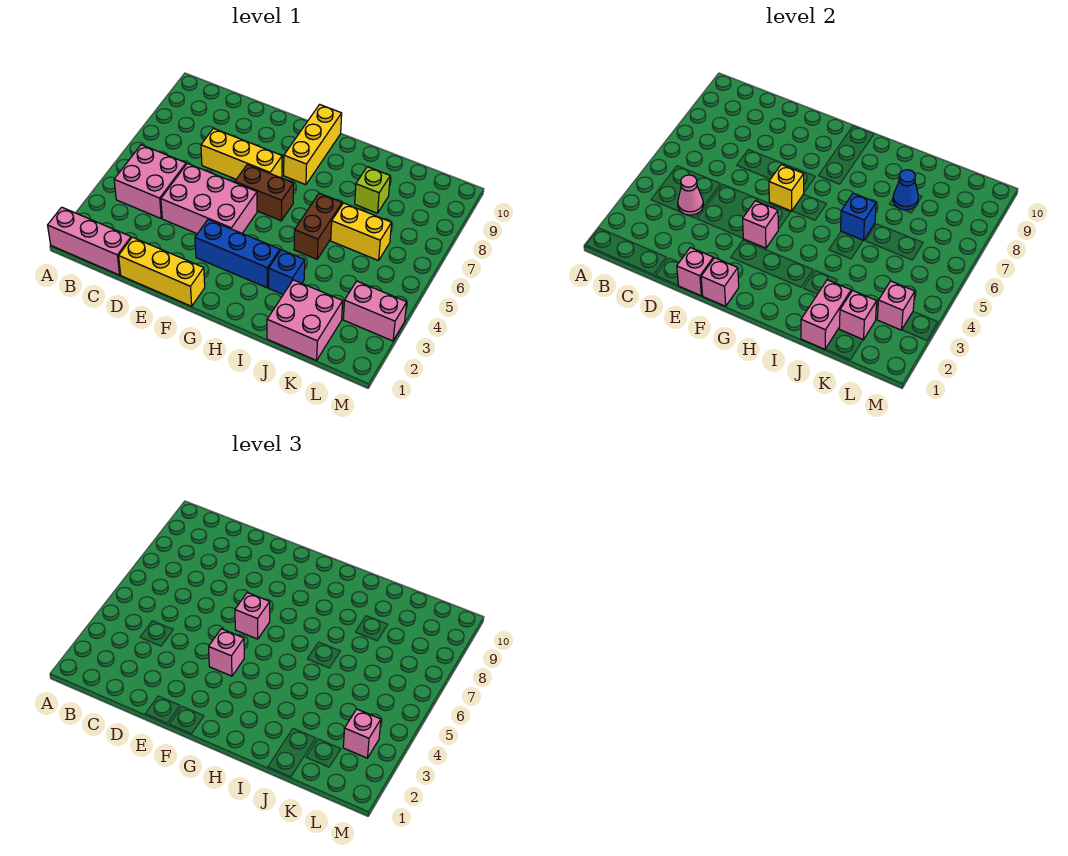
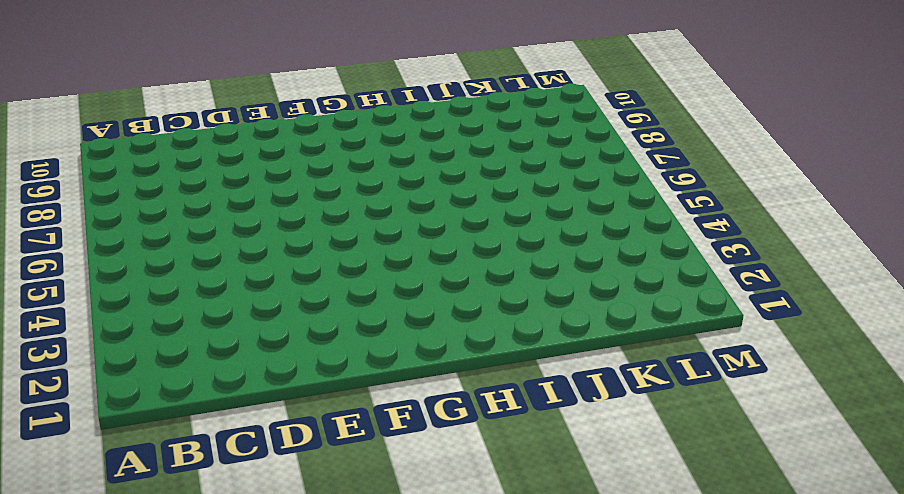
none -> pink brick A1:C1 level 1
none -> pink brick B4:C5 level 1
none -> yellow brick D1:F1 level 1

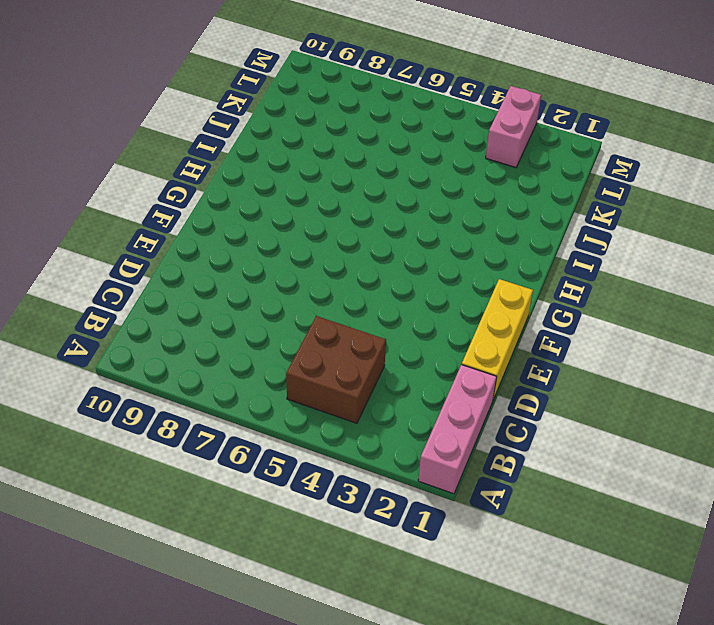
brown brick B4:C5 level 1 -> pink brick B4:C5 level 1
none -> pink brick D4:F5 level 1
none -> yellow brick D7:F7 level 1
none -> blue brick F3:H3 level 1

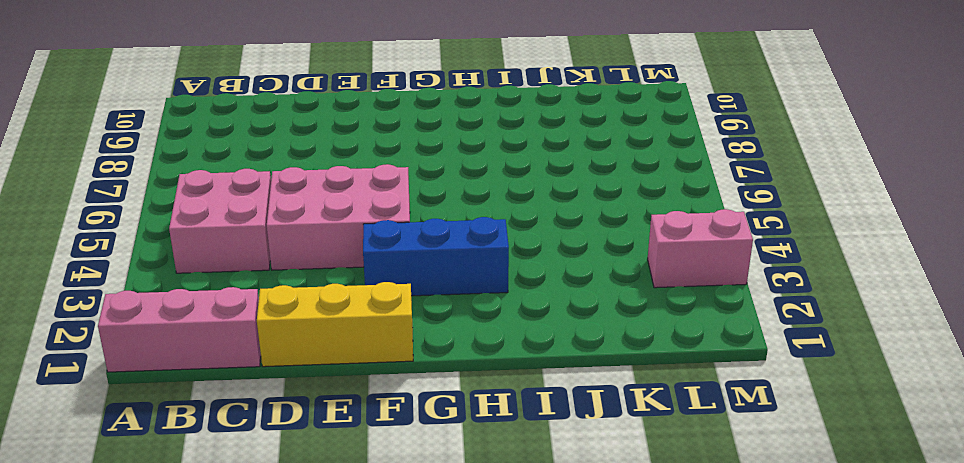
none -> yellow brick D7:F7 level 1
none -> brown brick F6:G6 level 1
none -> yellow brick G8:G10 level 1

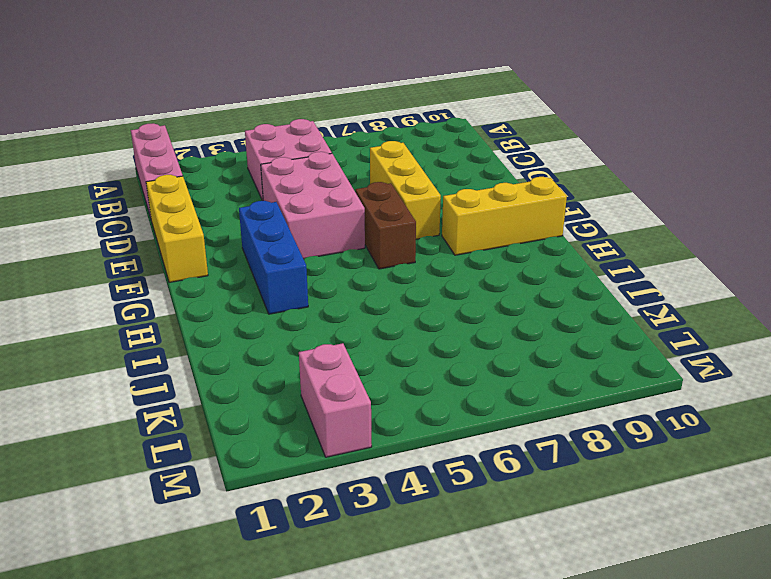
none -> blue brick I3 level 1
none -> brown brick I5:I6 level 1
none -> pink brick J1:K2 level 1

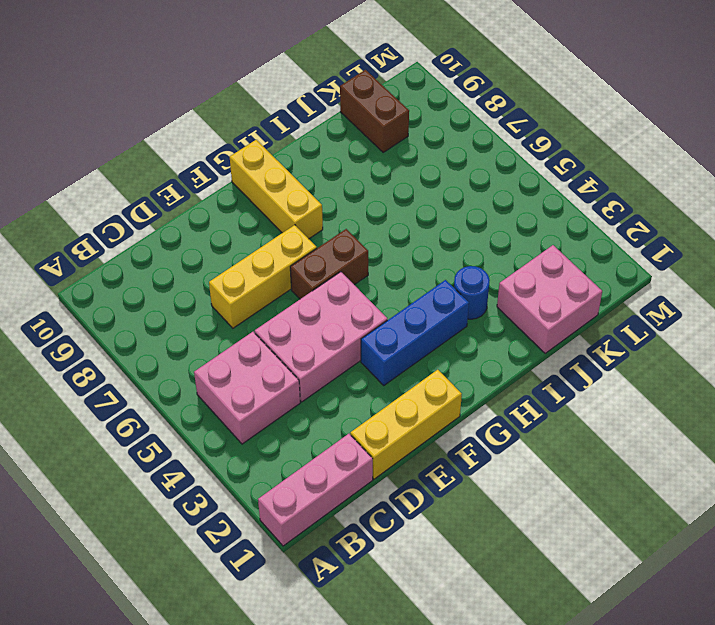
blue round brick I3 level 1 -> blue brick I3 level 1
brown brick K9:K10 level 1 -> brown brick I5:I6 level 1
none -> yellow brick J6:K6 level 1
none -> lime brick J8 level 1
none -> pink brick L3:M3 level 1

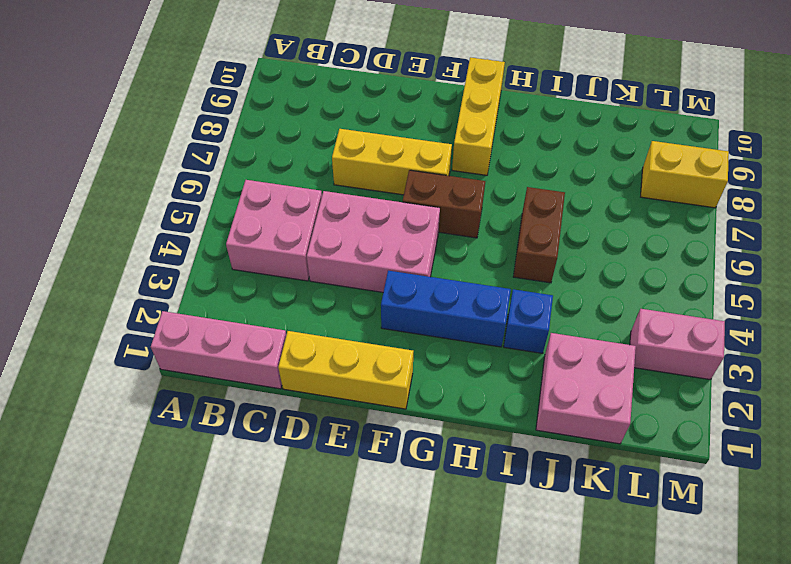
yellow brick L8:M8 level 1 -> yellow brick J6:K6 level 1
none -> lime brick J8 level 1
none -> pink cone C4 level 2
none -> pink brick E1 level 2

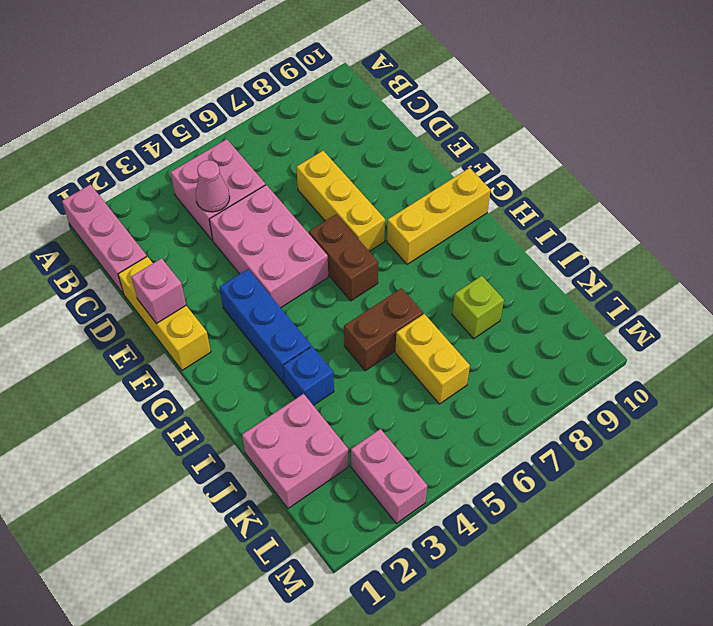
none -> pink brick F1 level 2
none -> pink brick F4 level 2
none -> yellow brick F6 level 2

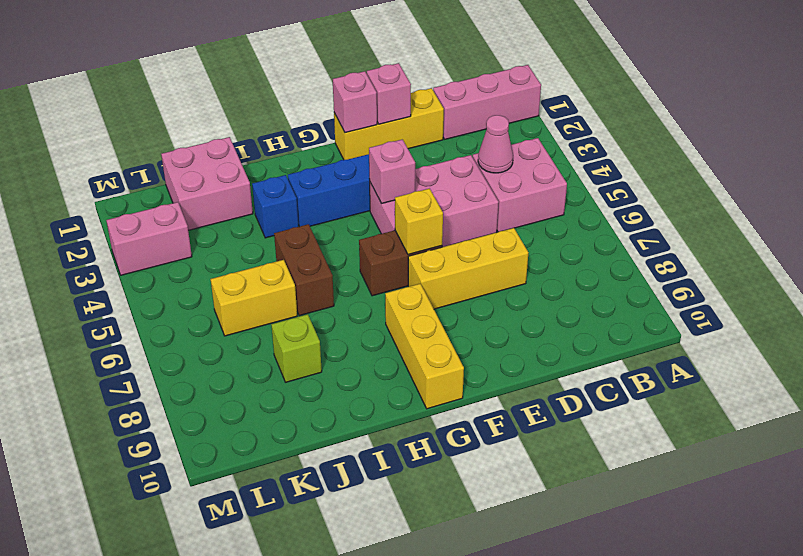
none -> blue brick I6 level 2
none -> pink brick J1:J2 level 2
none -> blue cone J8 level 2

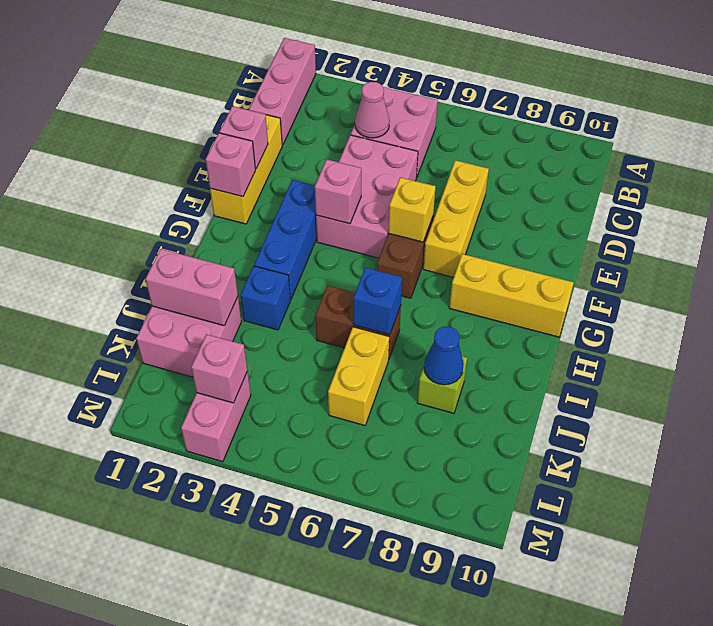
none -> pink brick K2 level 2
none -> pink brick F4 level 3
none -> pink brick F6 level 3

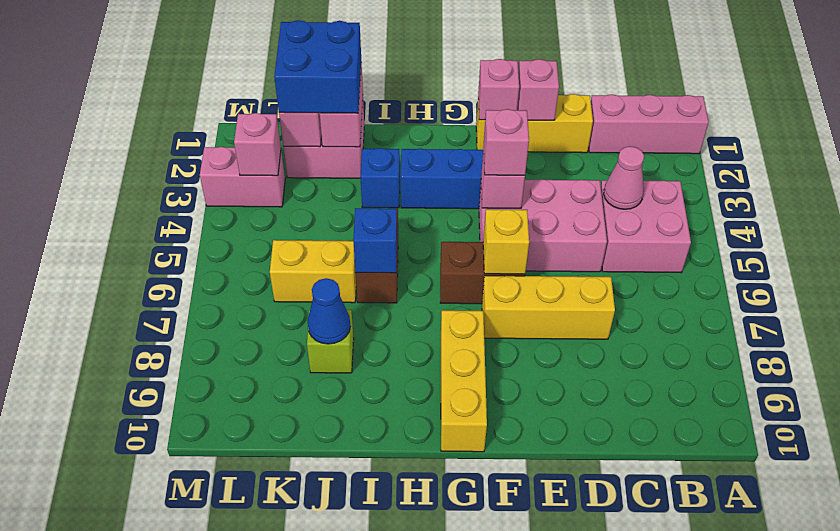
blue brick J1:K2 level 3 -> none
none -> pink brick F6 level 3
none -> pink brick L3 level 3

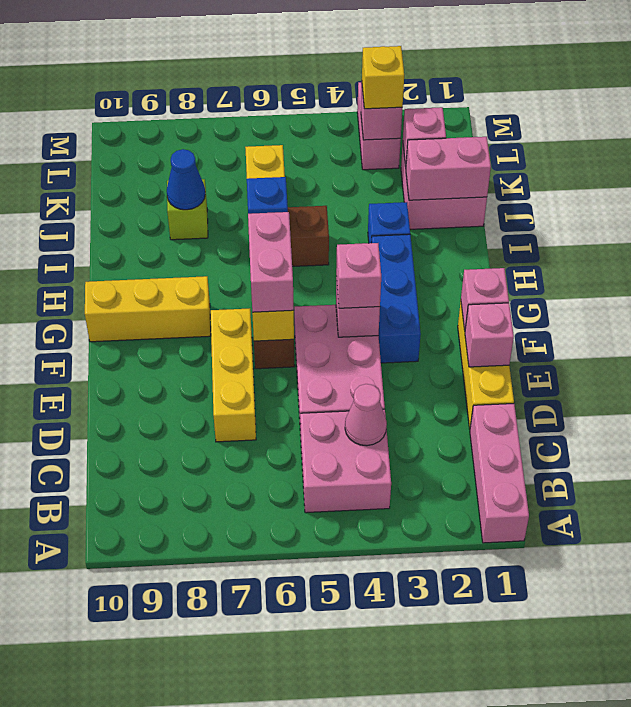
pink brick F6:G6 level 3 -> pink brick F6 level 3
yellow brick L3 level 3 -> pink brick L3 level 3

